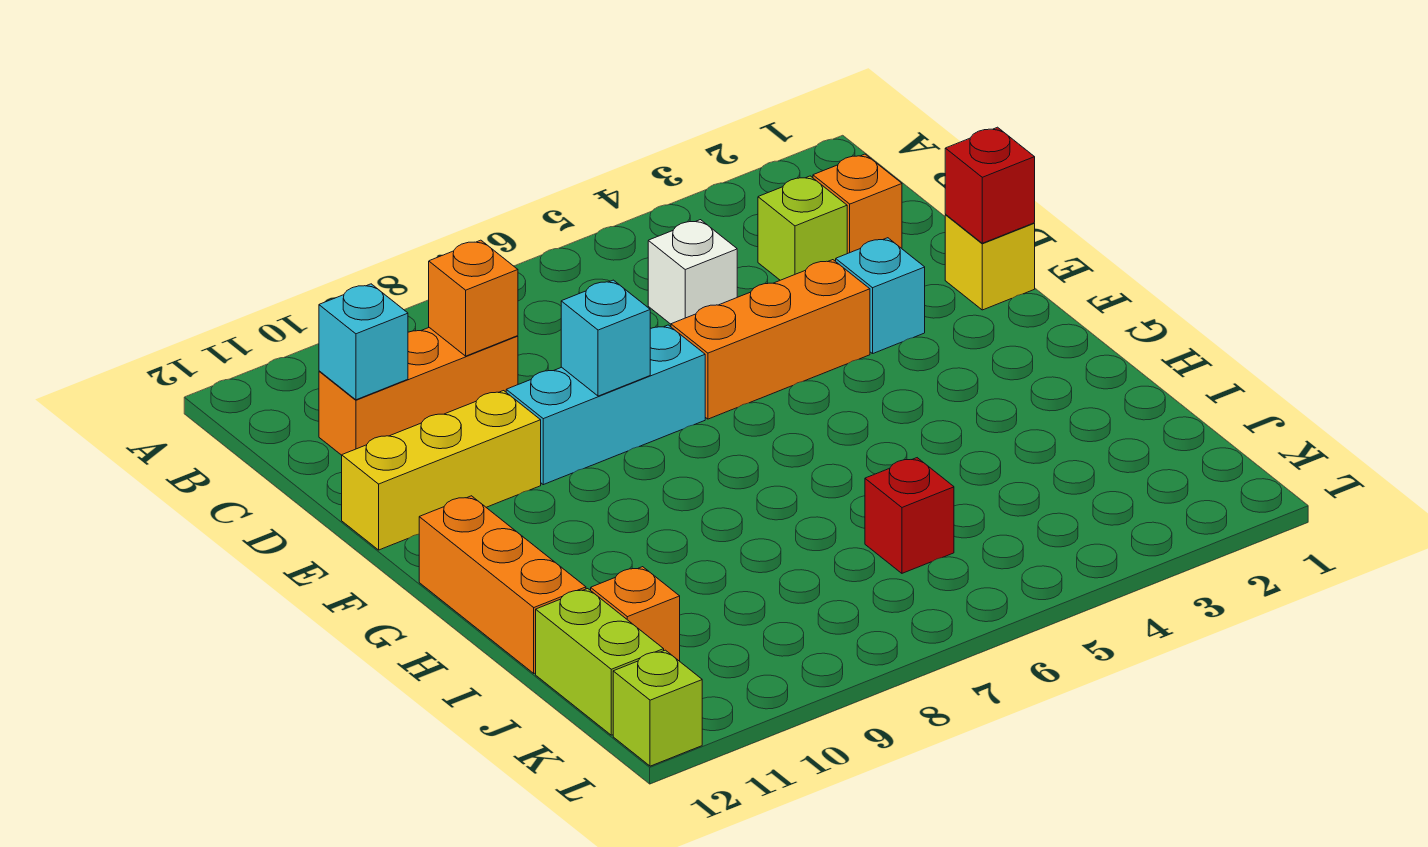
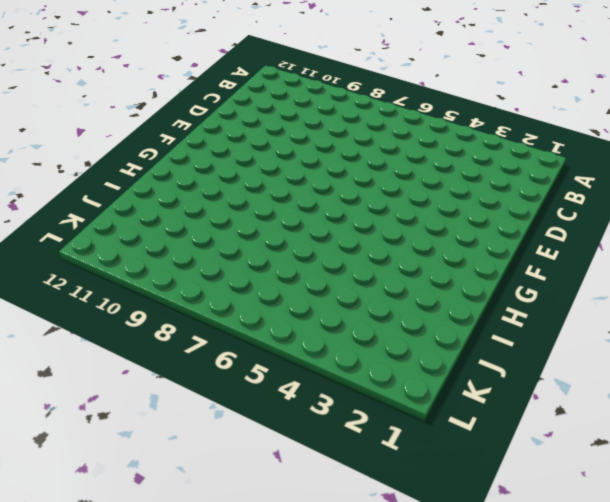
none -> orange brick C2 level 1
none -> lime brick C3 level 1
none -> white brick C5 level 1

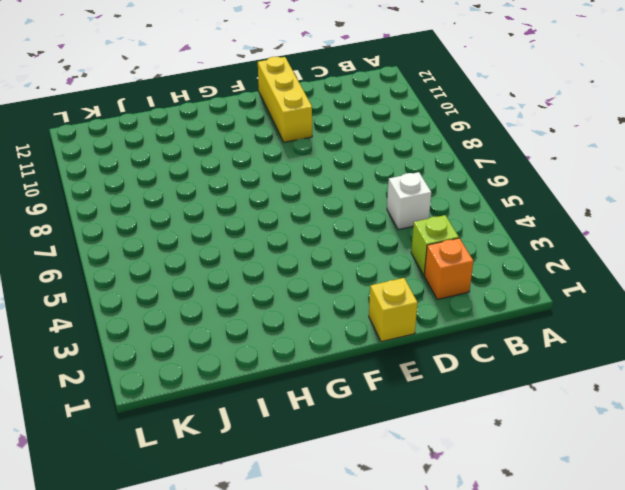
none -> orange brick C9:C11 level 1
none -> cyan brick E3 level 1
none -> orange brick E4:E6 level 1

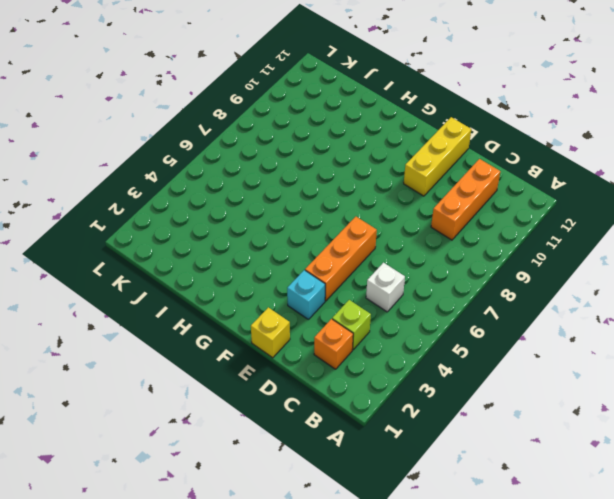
none -> cyan brick E7:E9 level 1
none -> orange brick G12:I12 level 1
none -> red brick J6 level 1

